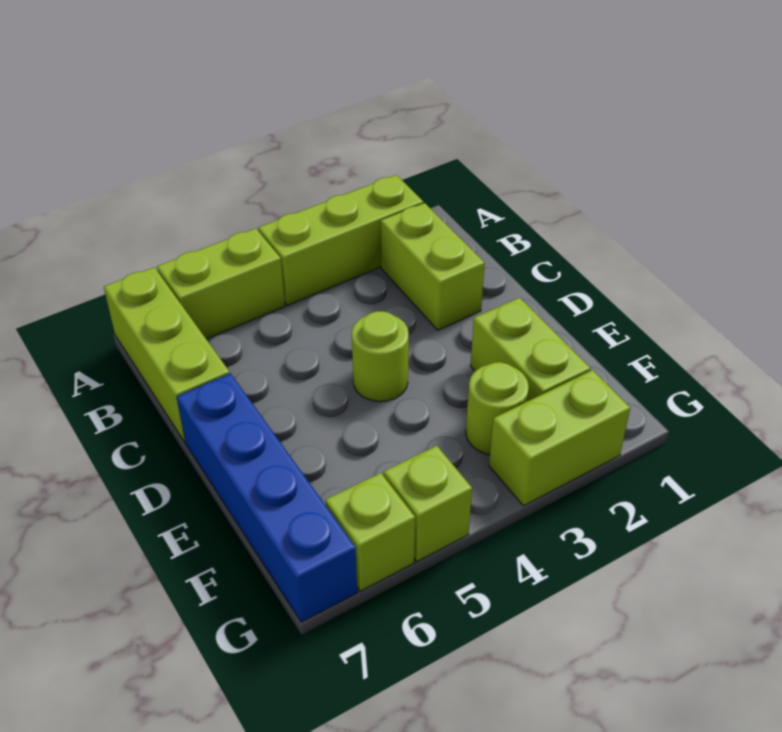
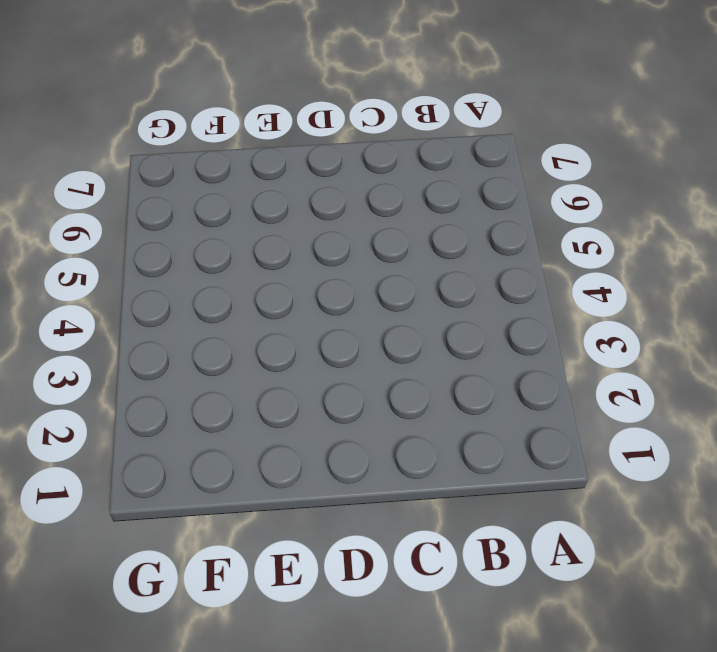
none -> lime brick A2:A4 level 1
none -> lime brick A5:A6 level 1

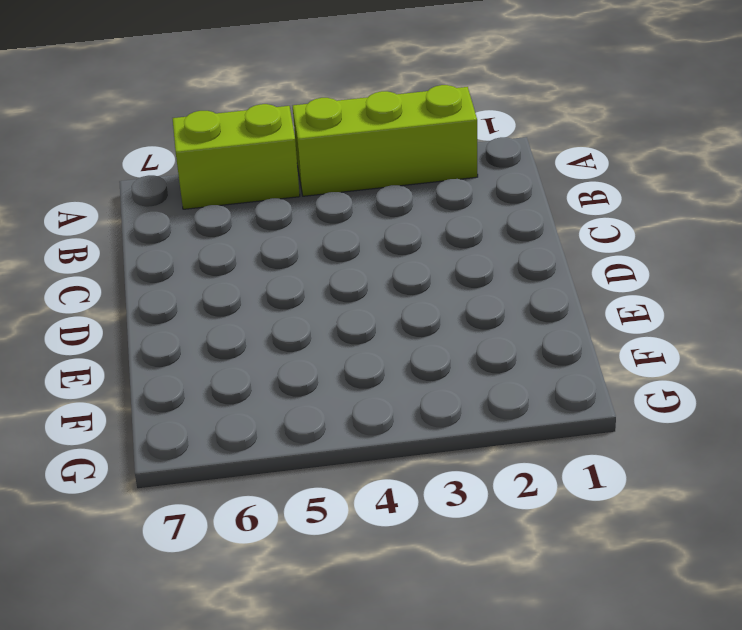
none -> lime brick A7:C7 level 1
none -> lime brick B2:C2 level 1

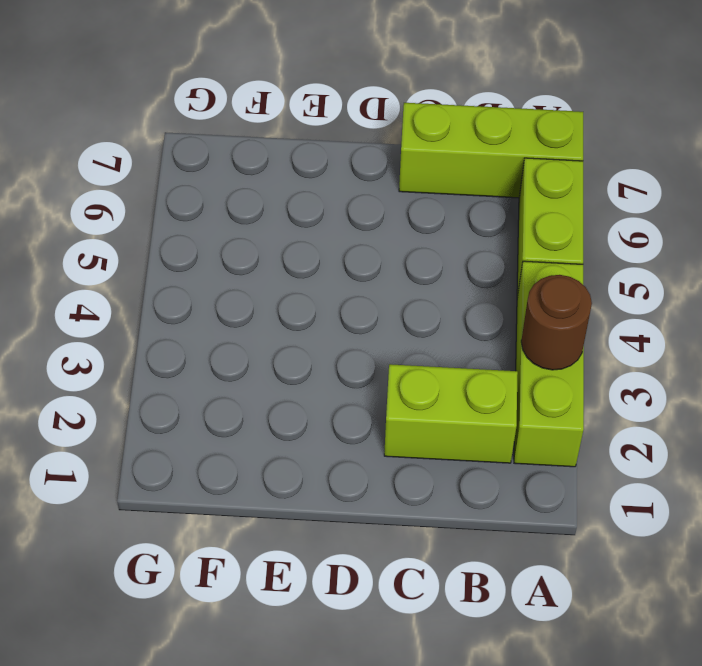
brown round brick A3 level 2 -> none
none -> lime round brick D4 level 1
none -> blue brick D7:G7 level 1

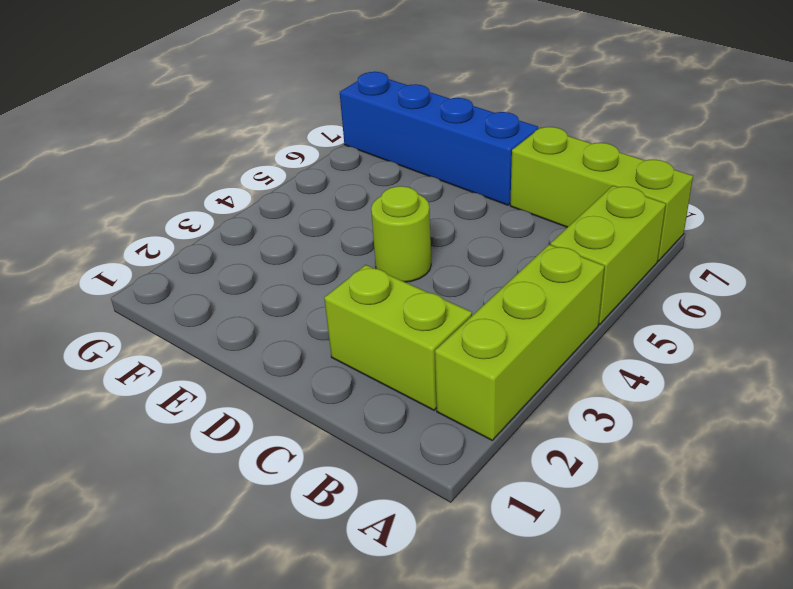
none -> lime brick E2:F2 level 1
none -> lime round brick F3 level 1

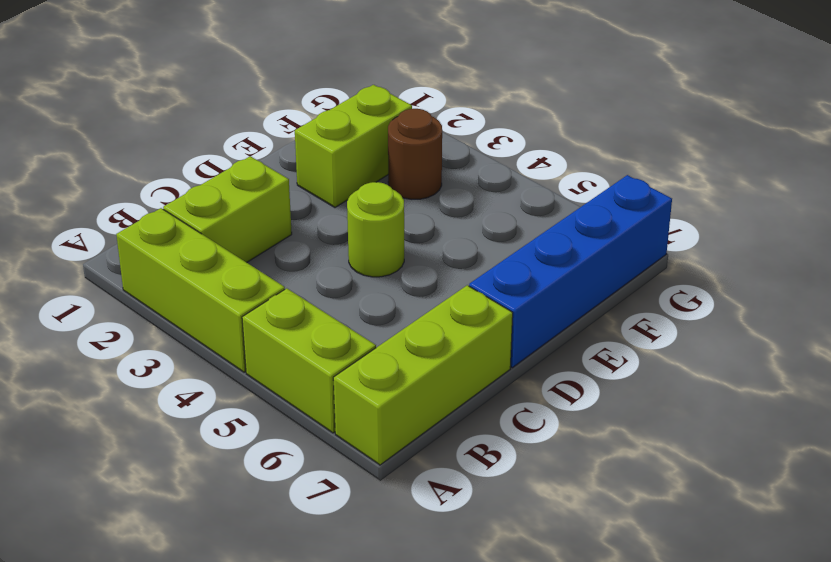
brown round brick F3 level 1 -> lime round brick F3 level 1
none -> lime brick G2:G3 level 1
none -> lime brick G5 level 1

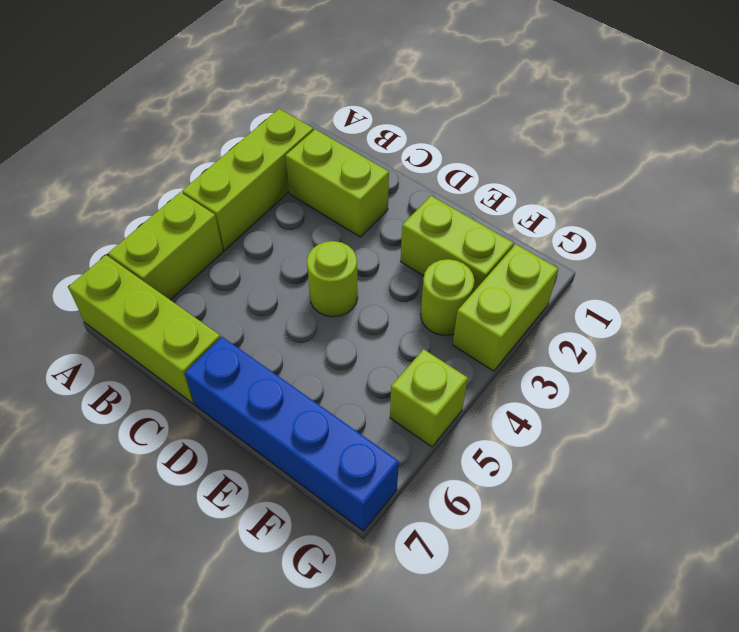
none -> lime brick G6 level 1

